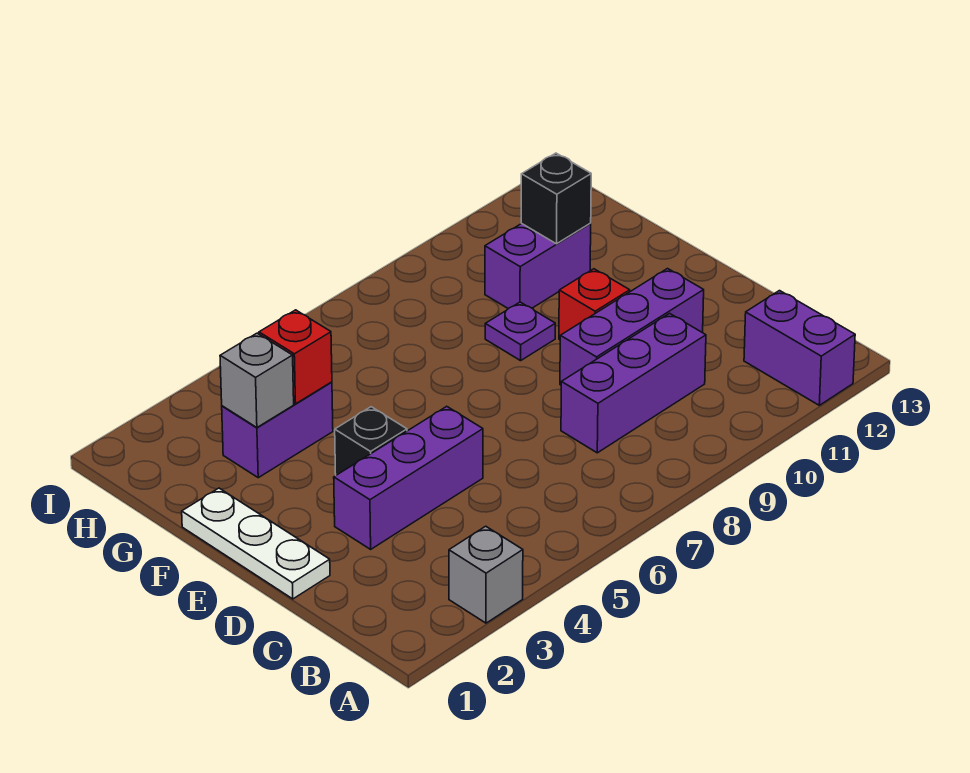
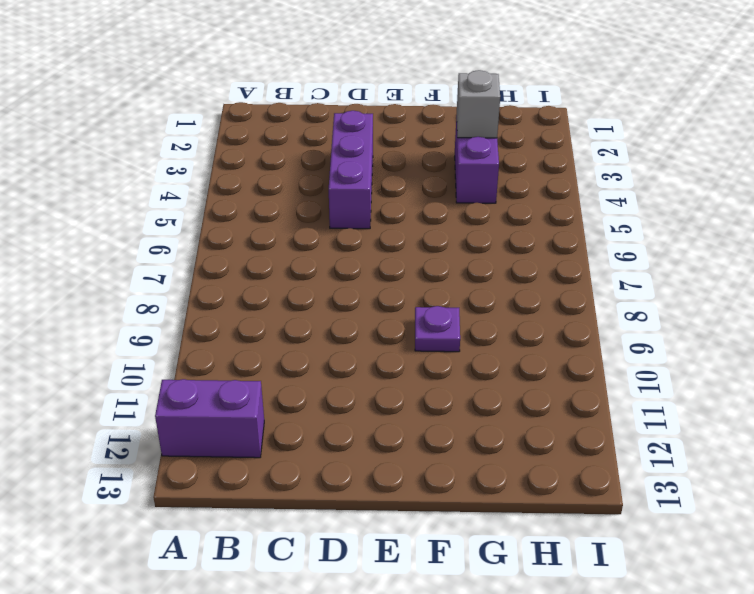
none -> grey brick A3 level 1
none -> purple brick C8:C10 level 1
none -> white plate D1:F1 level 1

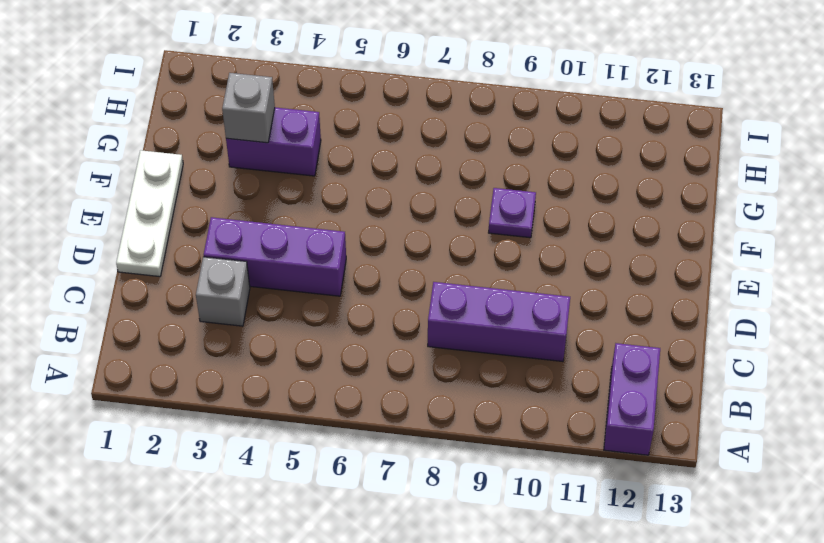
grey brick C3 level 1 -> grey brick A3 level 1
none -> purple brick D9:D11 level 1
none -> black brick E4 level 1
none -> red brick E10 level 1

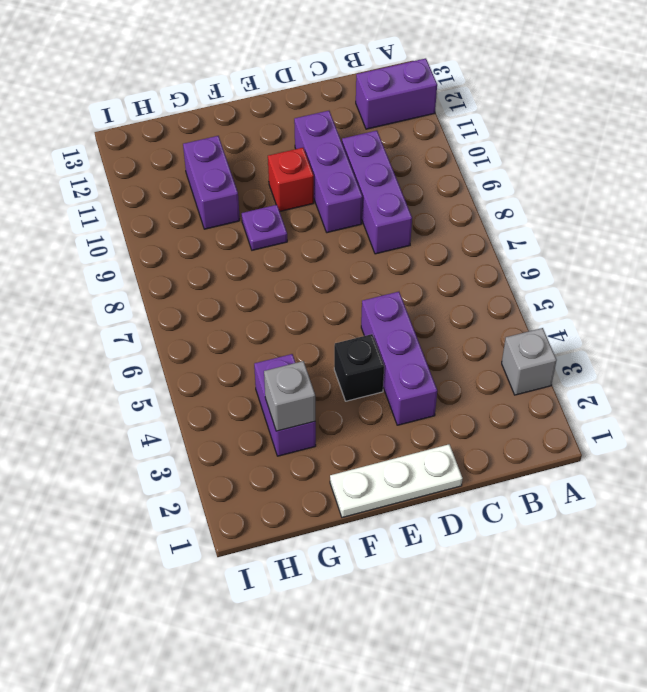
none -> red brick G4 level 2
none -> black brick G11 level 2

